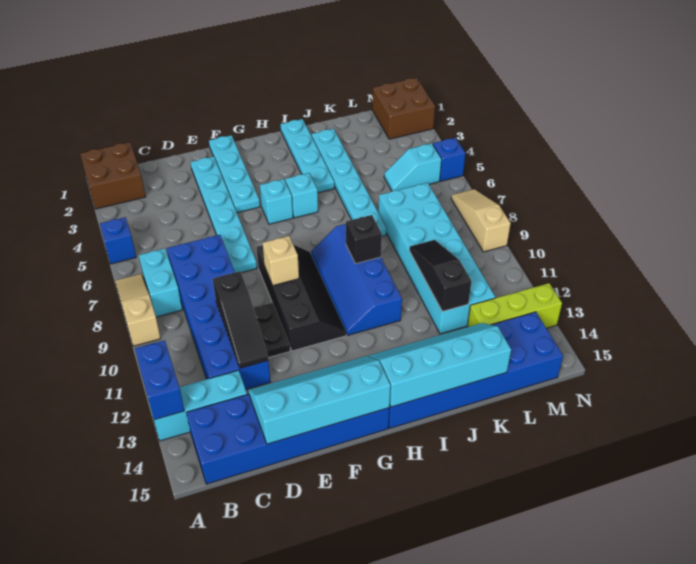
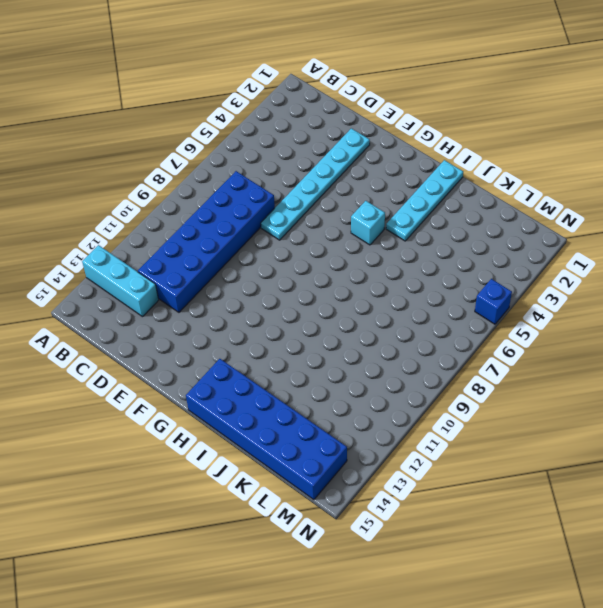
none -> brown brick A1:B2 level 1
none -> blue brick A5 level 1
none -> tan slope A7:A9 level 1 top 9
none -> cyan brick B7:B8 level 1

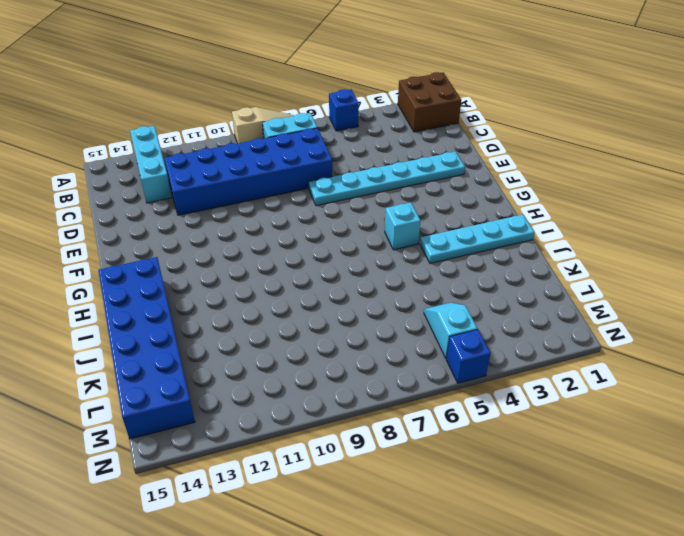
none -> blue brick B14:G15 level 1
none -> black plate E10:E11 level 1
none -> cyan plate F1:F4 level 1
none -> black slope F8:G11 level 1 top F

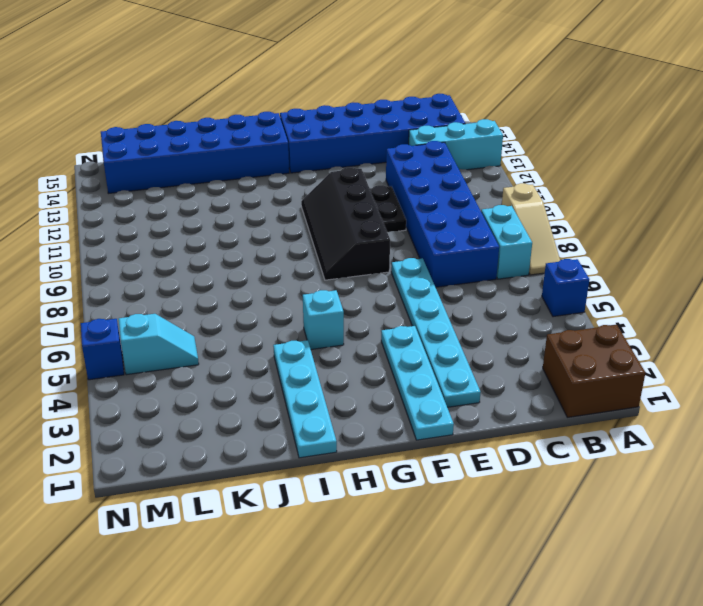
none -> cyan brick G5 level 1
none -> blue slope H8:I11 level 1 top I
none -> cyan plate J2:J7 level 1
none -> cyan brick K7:L12 level 1

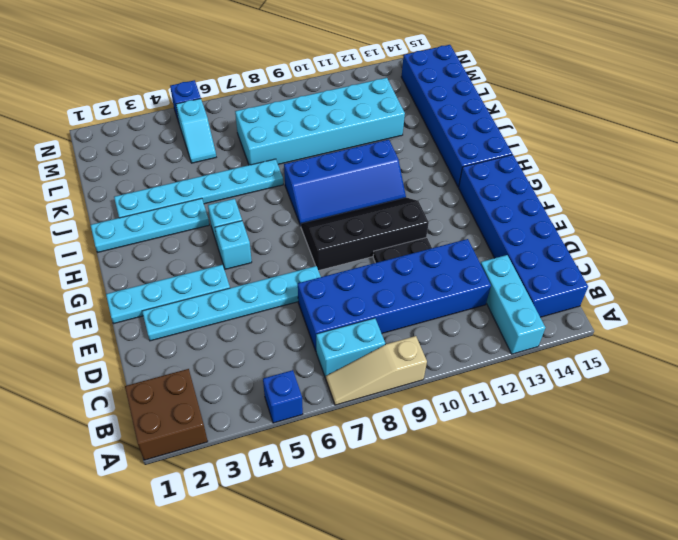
none -> lime brick L13:N13 level 1
none -> brown brick M1:N2 level 1
none -> tan slope N7:N9 level 1 top 9
none -> blue brick A12:A13 level 2

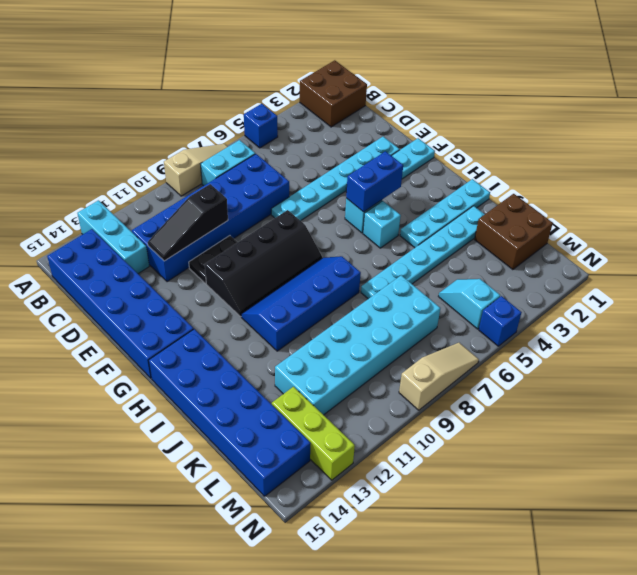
blue brick G4:G5 level 2 -> blue brick A12:A13 level 2
brown brick K1:L2 level 1 -> brown brick M1:N2 level 1
none -> cyan slope D14:G15 level 2 top 15
none -> tan brick F9 level 2
none -> cyan slope H14:K15 level 2 top 15
none -> black brick I9 level 2

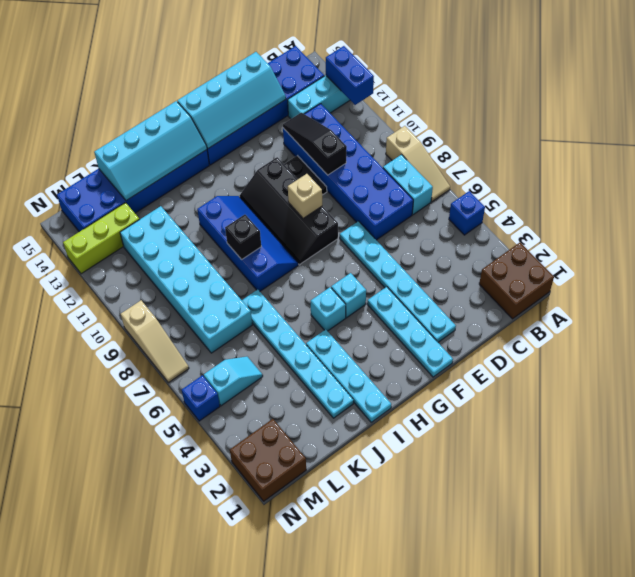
none -> black slope K10:K12 level 2 top 12

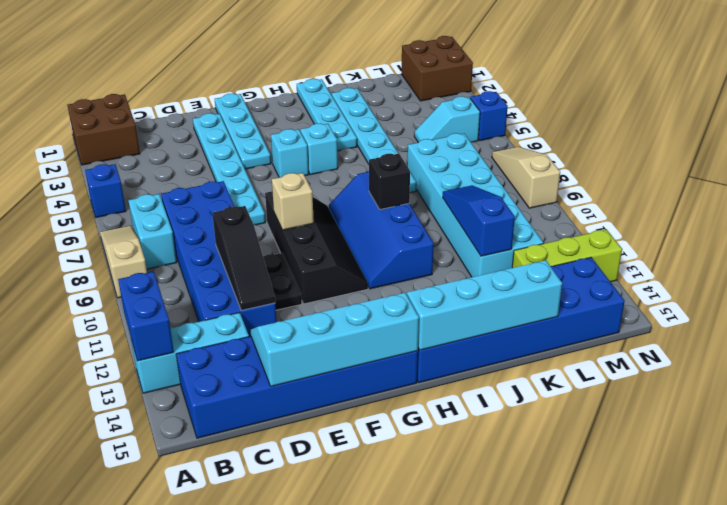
blue slope K10:K12 level 2 top 12 -> black slope K10:K12 level 2 top 12

